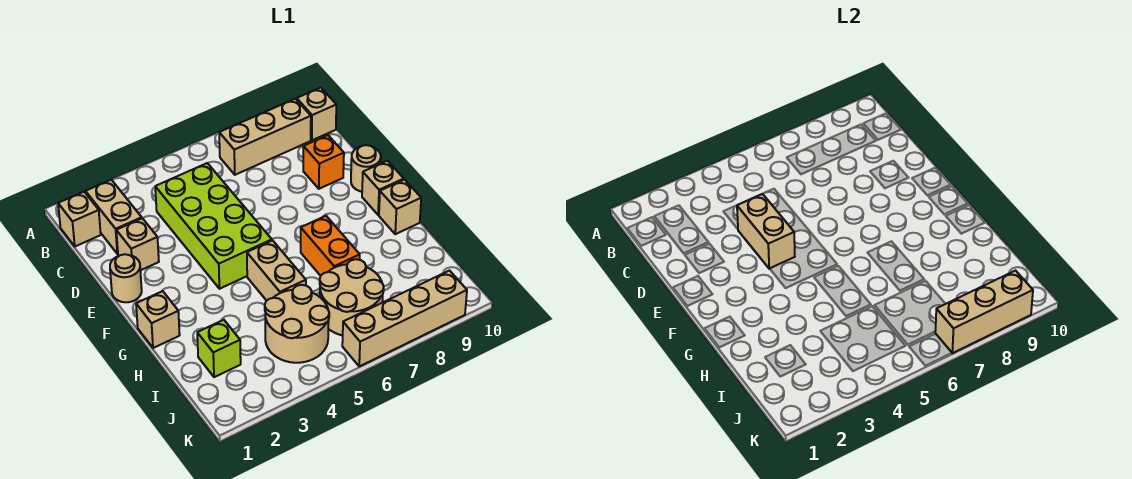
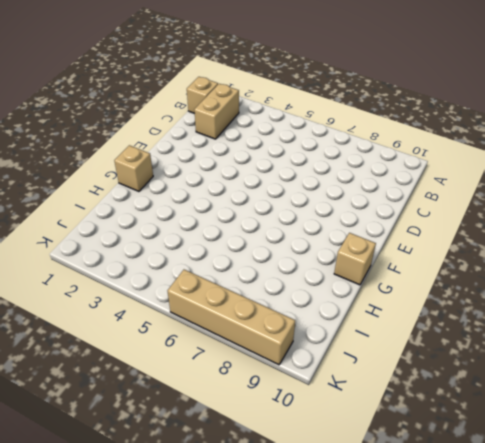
none -> tan brick B7:B9 level 1
none -> tan brick B10 level 1
none -> lime brick C4:F5 level 1

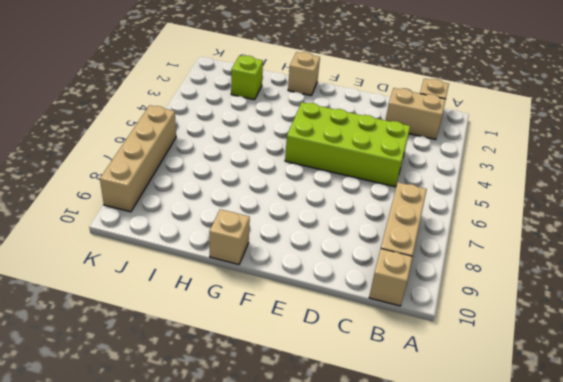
none -> tan brick D2 level 1
none -> orange brick D9 level 1
none -> tan round brick E1 level 1

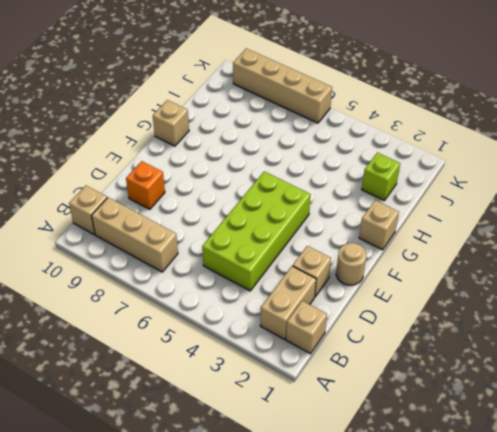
none -> tan round brick E10 level 1
none -> tan brick F10 level 1
none -> tan brick G5:H5 level 1

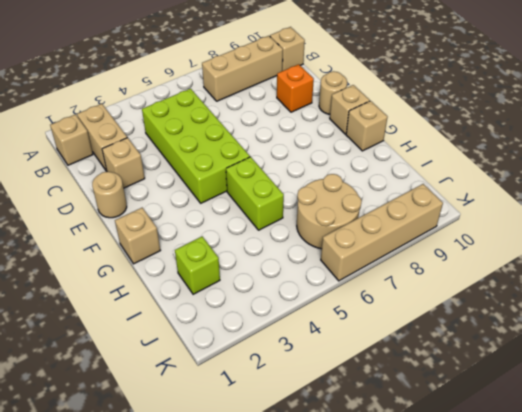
lime brick G5:H5 level 1 -> tan brick G5:H5 level 1
none -> orange brick G7:H7 level 1
none -> tan round brick I4:J5 level 1
none -> tan brick D4:E4 level 2

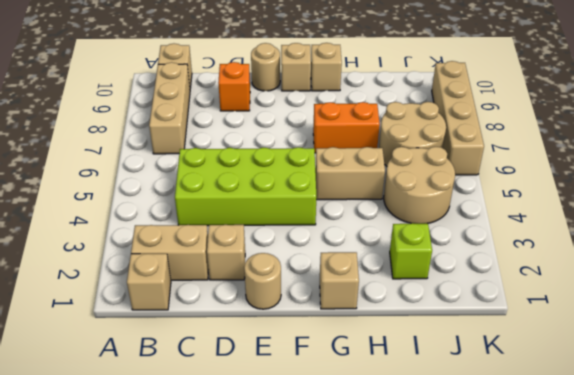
none -> tan brick D4:E4 level 2
none -> tan brick K7:K9 level 2

